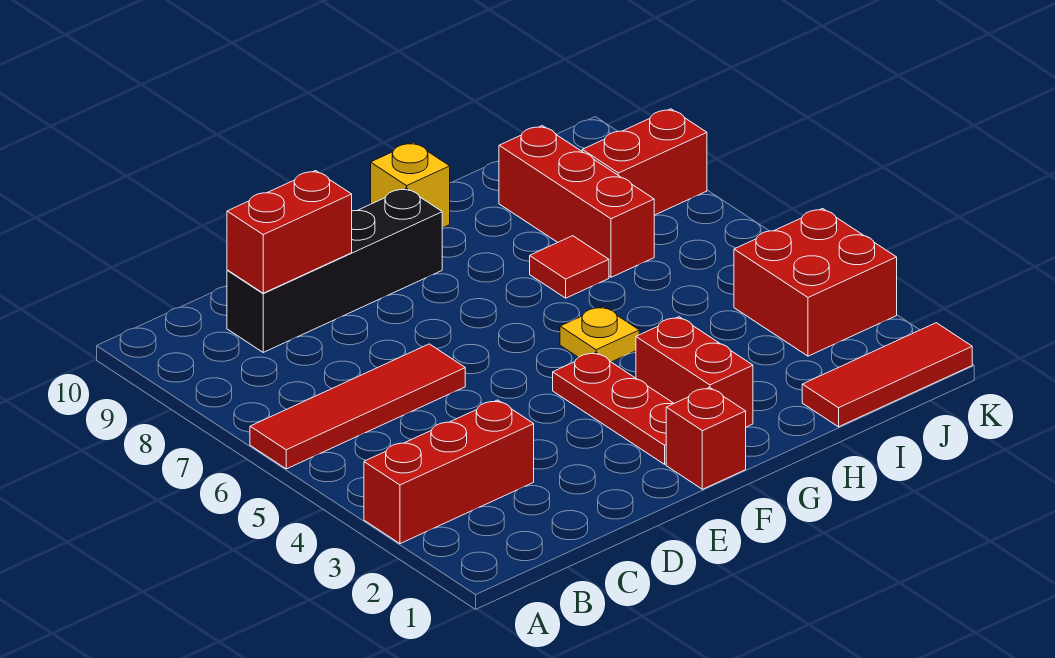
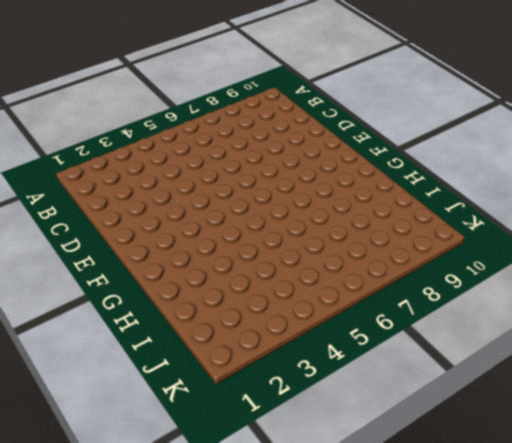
none -> red brick A3:C3 level 1
none -> red tile A6:D6 level 1
none -> black brick C9:F9 level 1

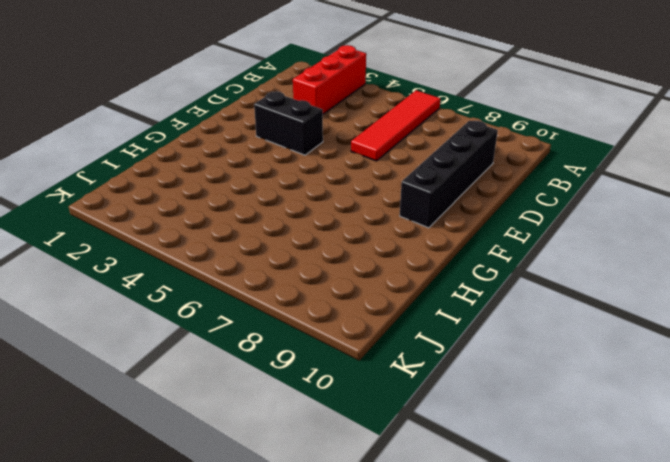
black brick E3:E4 level 1 -> none
none -> red brick F1 level 1
none -> red plate F2:F4 level 1
none -> red brick G2:G3 level 1

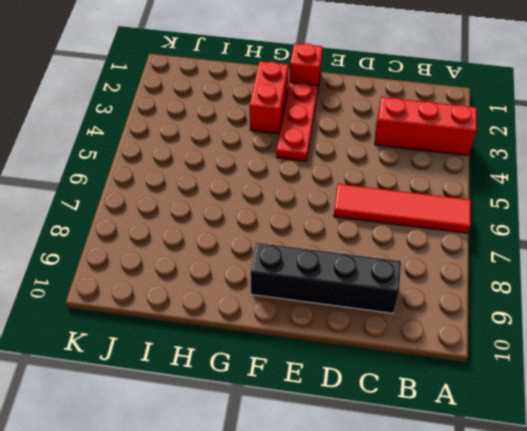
none -> yellow plate G5 level 1
none -> yellow brick G10 level 1
none -> red tile H7 level 1

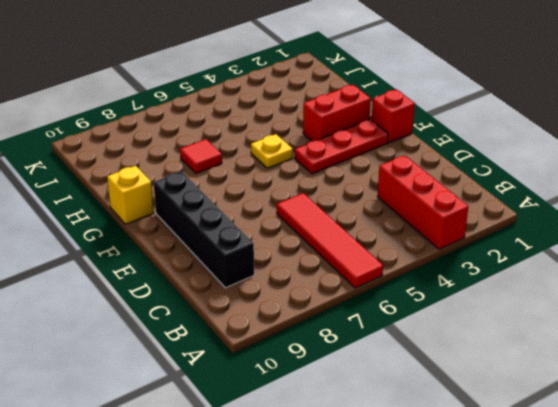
none -> red tile I1:K1 level 1
none -> red brick I7:I9 level 1
none -> red brick J3:K4 level 1

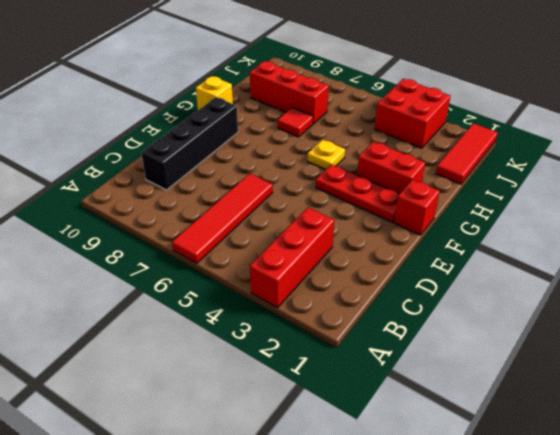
none -> red brick J8:K8 level 1
none -> red brick C9:D9 level 2

